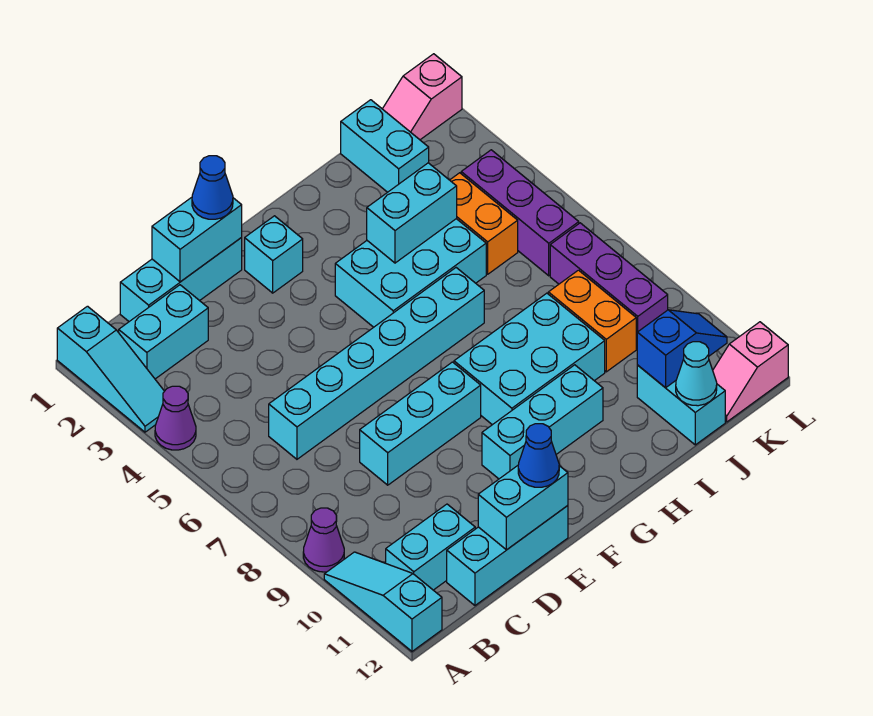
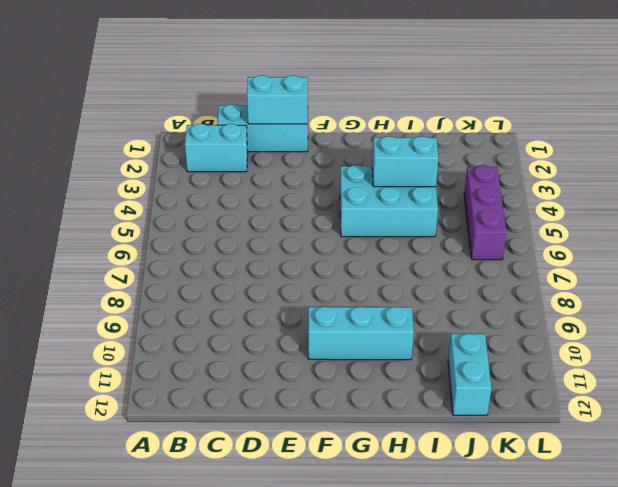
none -> cyan slope A1:A3 level 1 top 1
none -> purple cone A4 level 1
none -> purple cone A9 level 1

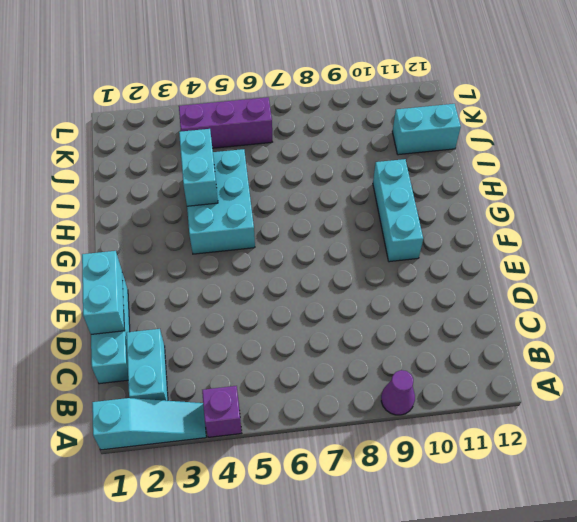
purple brick A4 level 1 -> purple cone A4 level 1
none -> cyan slope A10:A12 level 1 top 12
none -> cyan brick B11:C11 level 1
none -> cyan brick C6:H6 level 1

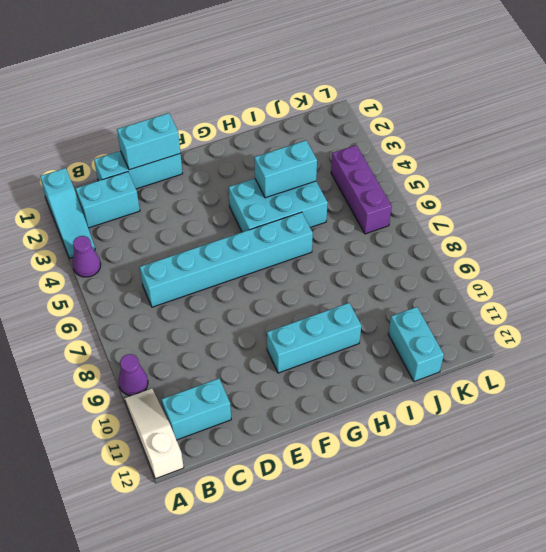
white slope A10:A12 level 1 top 12 -> cyan slope A10:A12 level 1 top 12
none -> cyan brick C12:E12 level 1
none -> cyan brick D8:F8 level 1
none -> cyan brick F2 level 1

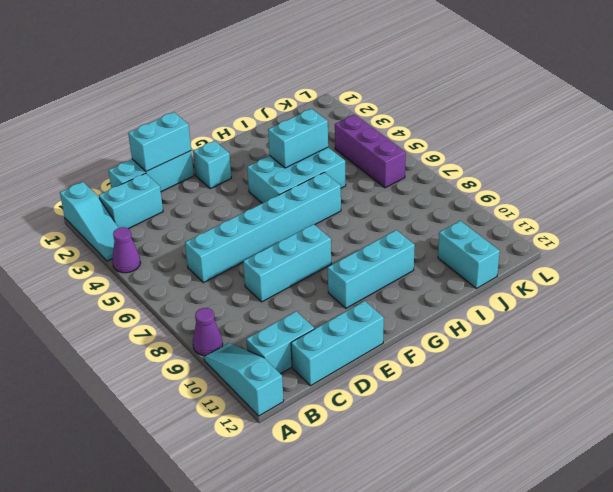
none -> cyan brick G8:I9 level 1
none -> cyan brick J1:J2 level 1
none -> orange brick J4:J5 level 1

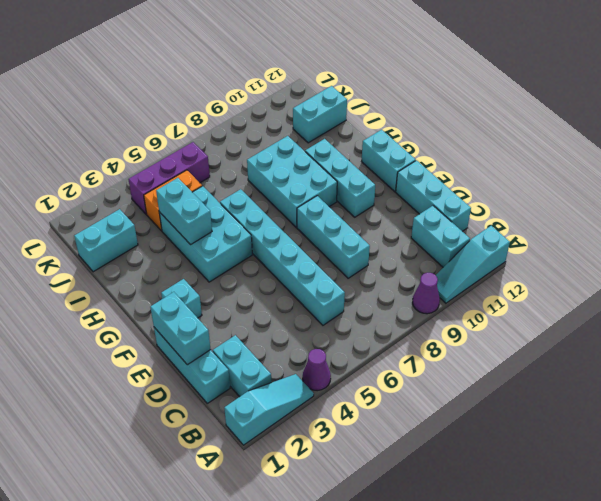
cyan brick F12:G12 level 1 -> cyan brick D12:E12 level 2
none -> orange brick J8:J9 level 1
none -> pink slope K1:L1 level 1 top L
none -> purple brick K7:K9 level 1

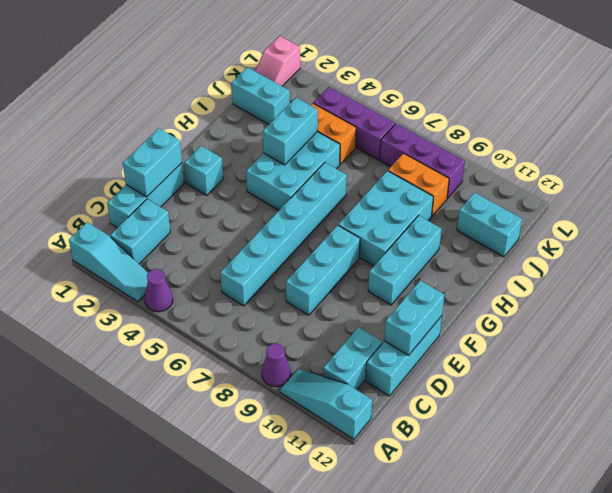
none -> pink slope K12:L12 level 1 top L
none -> blue slope J11:K11 level 2 top J
none -> cyan cone J12 level 2

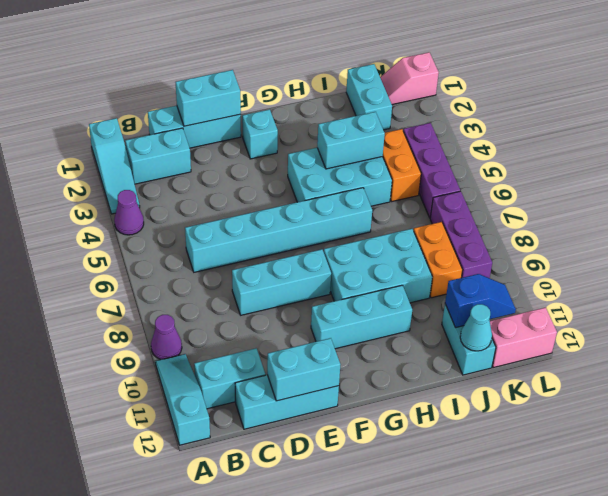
pink brick K12:L12 level 1 -> pink slope K12:L12 level 1 top L
none -> blue cone E1 level 3
none -> blue cone E12 level 3

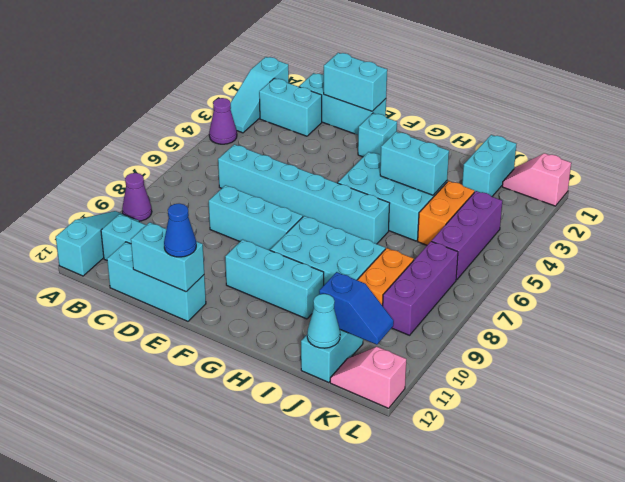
none -> blue cone E1 level 3

